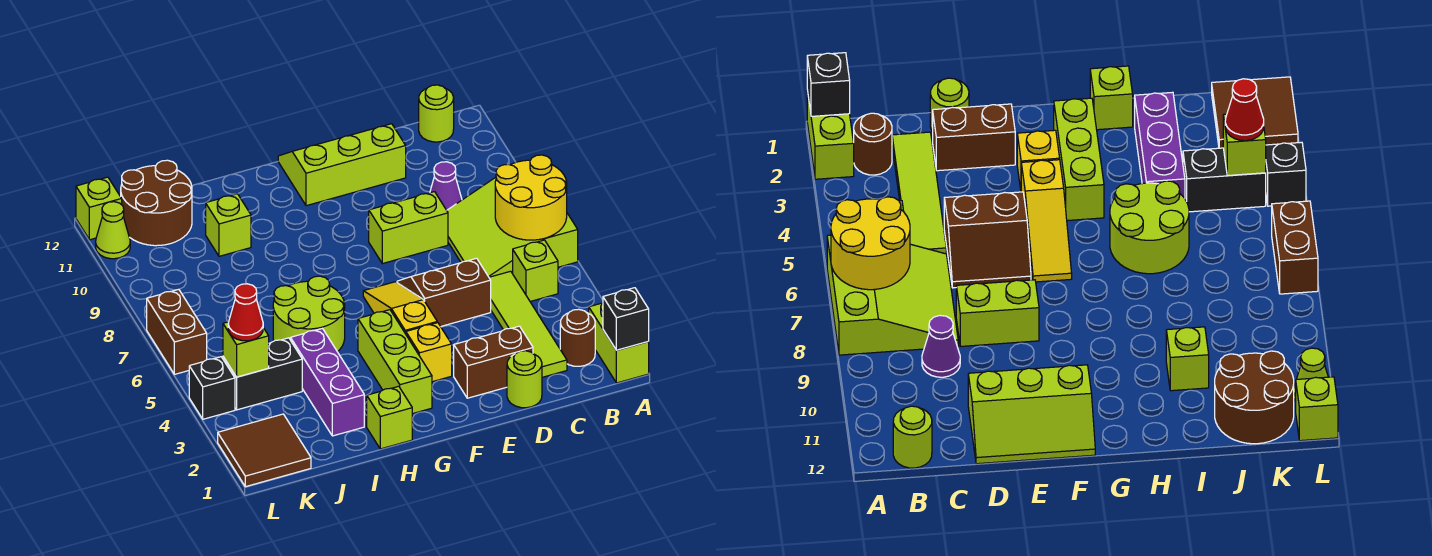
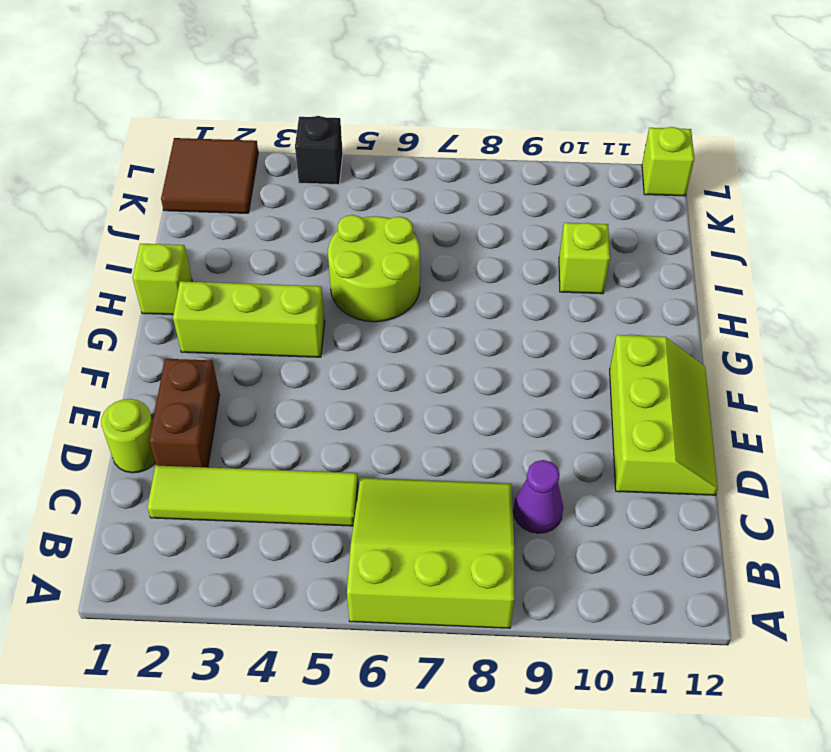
none -> lime brick A1:A2 level 1
none -> brown round brick B2 level 1
none -> lime brick B5 level 1
none -> lime round brick B12 level 1

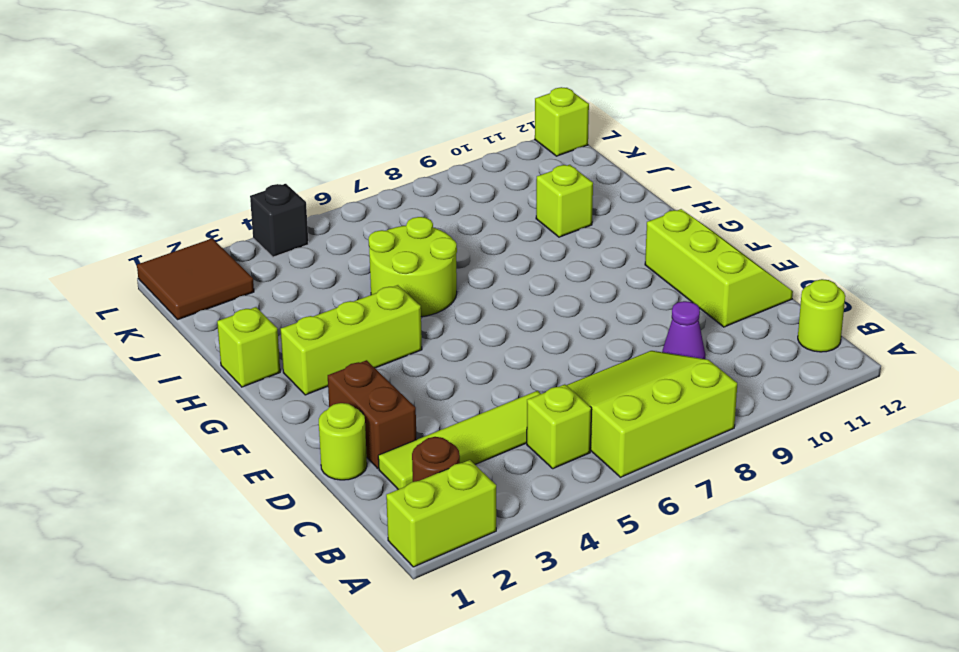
none -> brown slope D5:E6 level 1 top 5
none -> lime brick D8:E8 level 1
none -> yellow brick F3 level 1
none -> yellow slope F4:F6 level 1 top 4

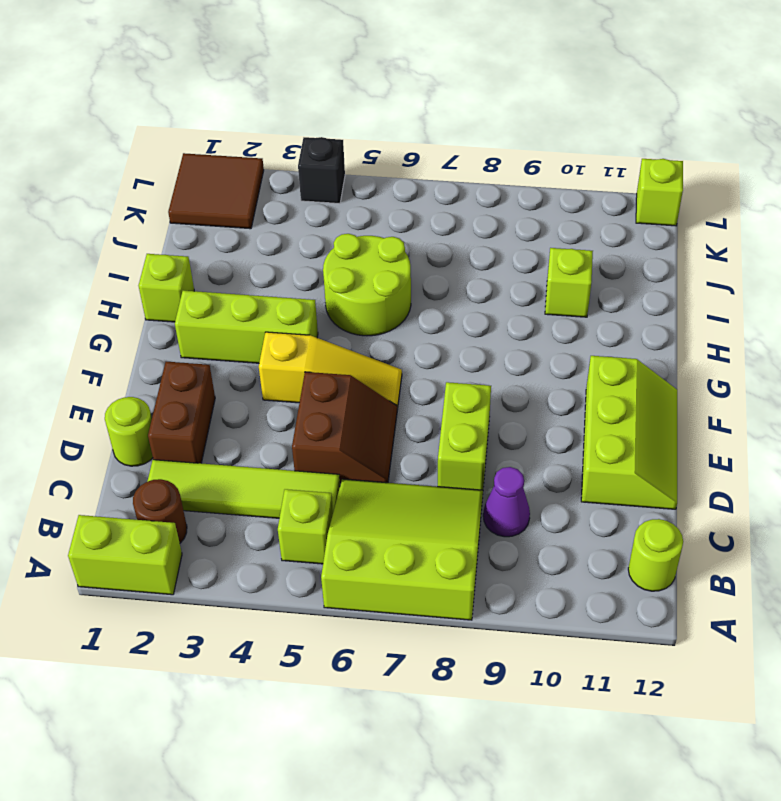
none -> yellow brick F3 level 1
none -> purple brick I2:I4 level 1
none -> black brick J4:K4 level 1
none -> brown round brick J11:K12 level 1

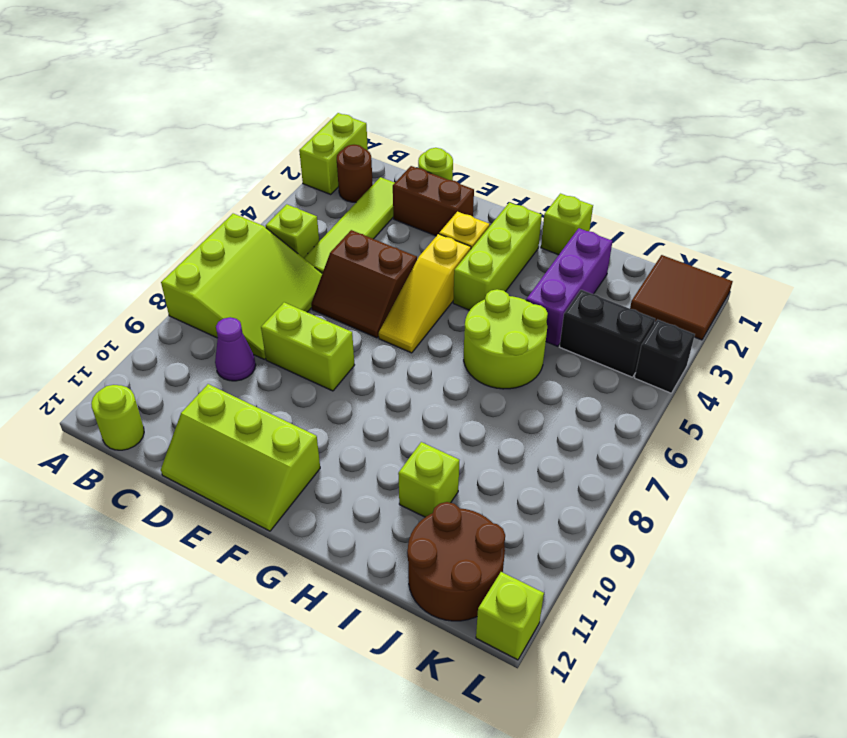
none -> brown brick L6:L7 level 1
none -> lime cone L11 level 1
none -> black brick A1 level 2
none -> yellow round brick A6:B7 level 2

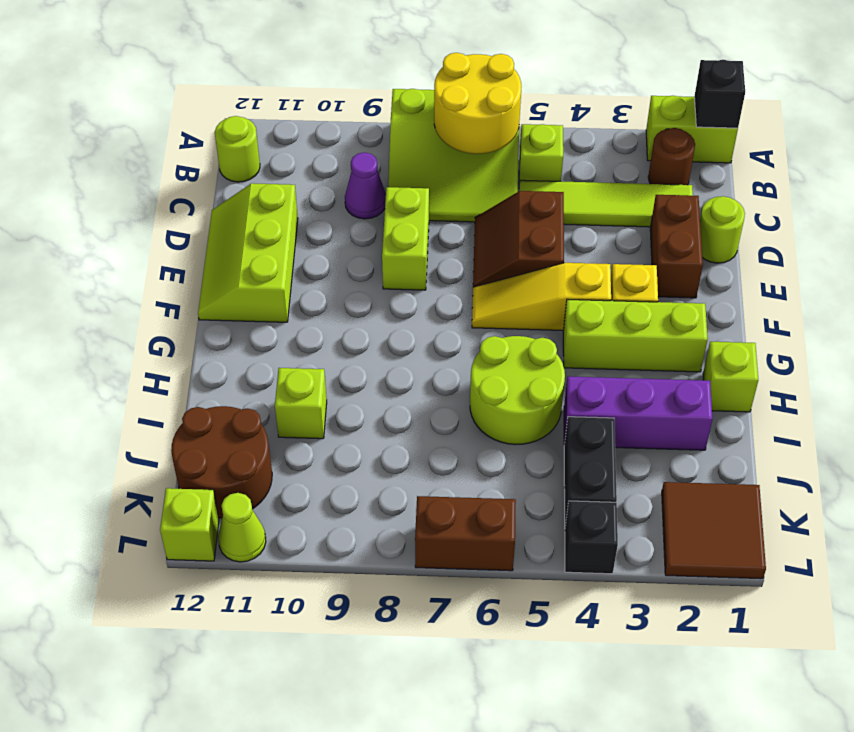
none -> lime brick K4 level 2
none -> red cone K4 level 3

